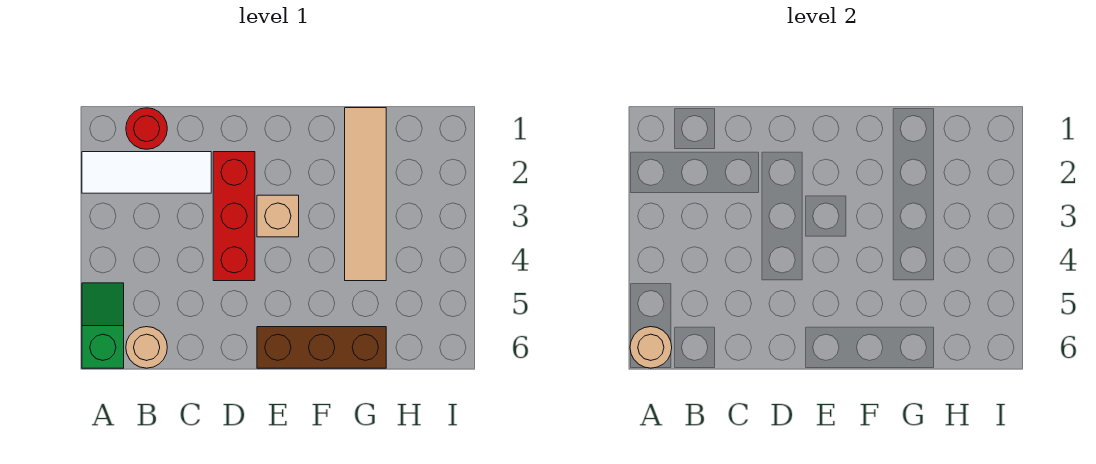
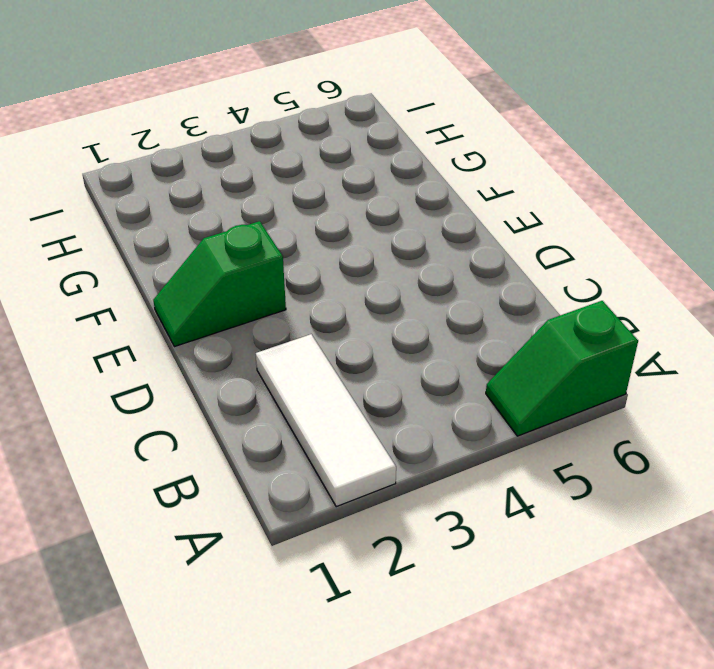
green slope E1:E2 level 1 top 2 -> none
none -> red round brick B1 level 1
none -> tan round brick B6 level 1

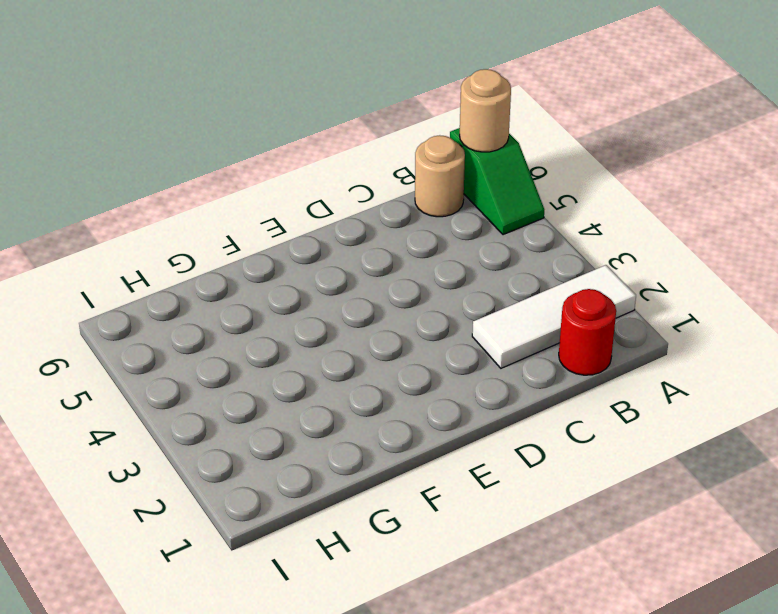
none -> red brick D2:D4 level 1
none -> tan brick E3 level 1

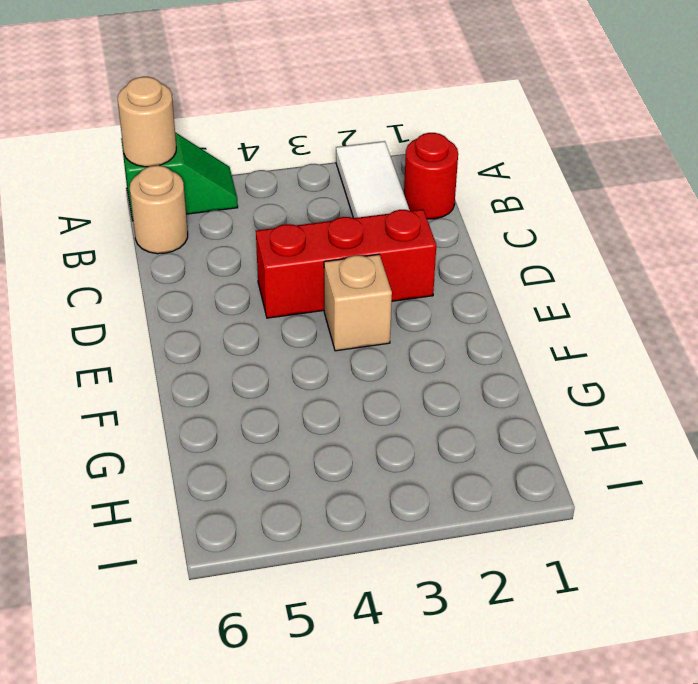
none -> brown brick E6:G6 level 1
none -> tan tile G1:G4 level 1

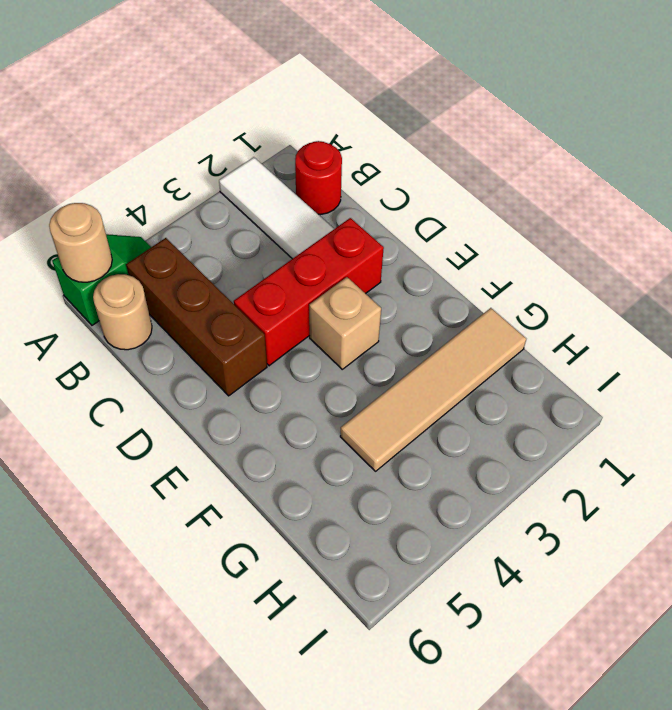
brown brick B5:D5 level 1 -> brown brick E6:G6 level 1

